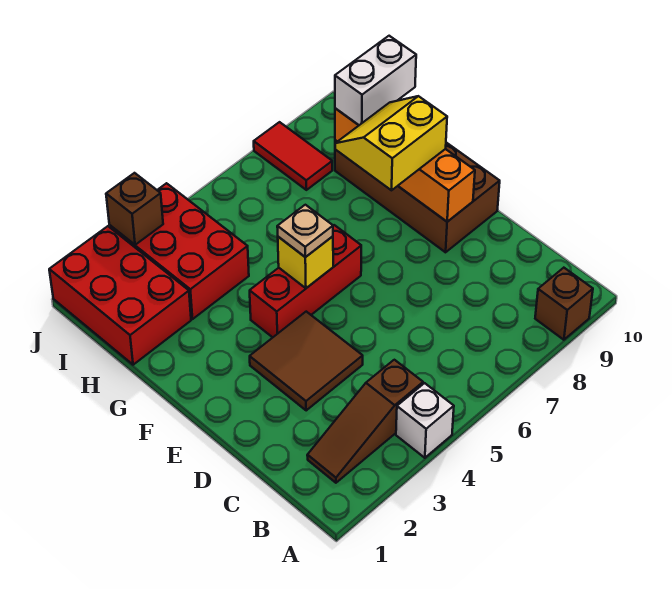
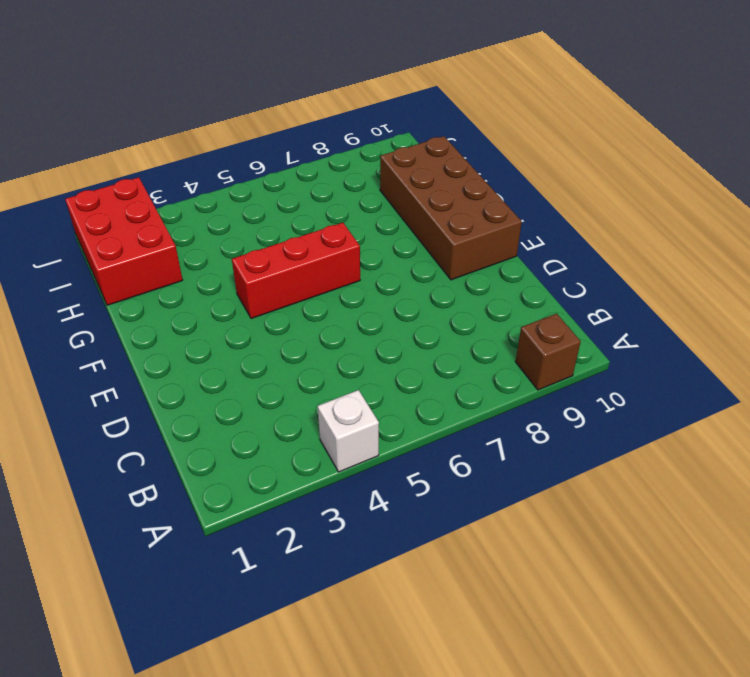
none -> brown slope B2:B4 level 1 top 4
none -> brown tile D3:E4 level 1
none -> red brick H3:J4 level 1

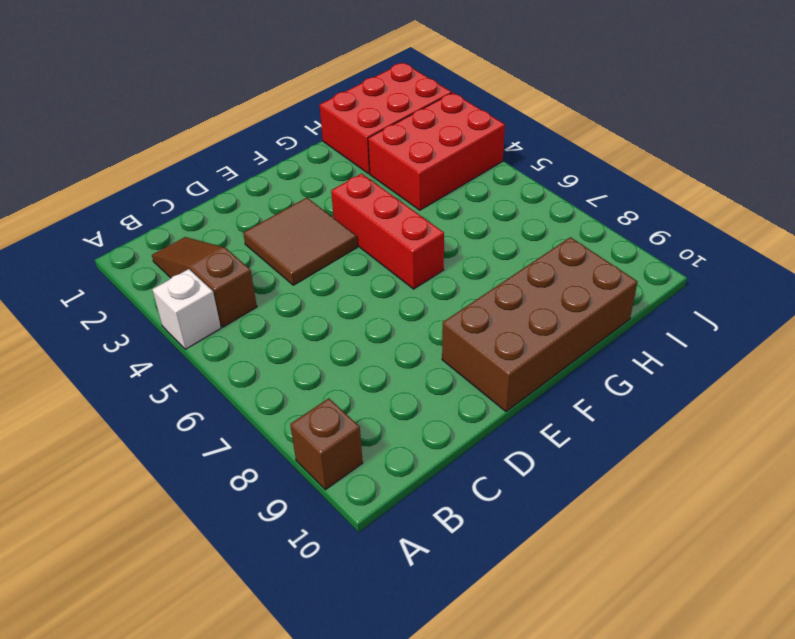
none -> red tile I8:J8 level 1
none -> orange brick E9:H9 level 2
none -> yellow brick F5 level 2

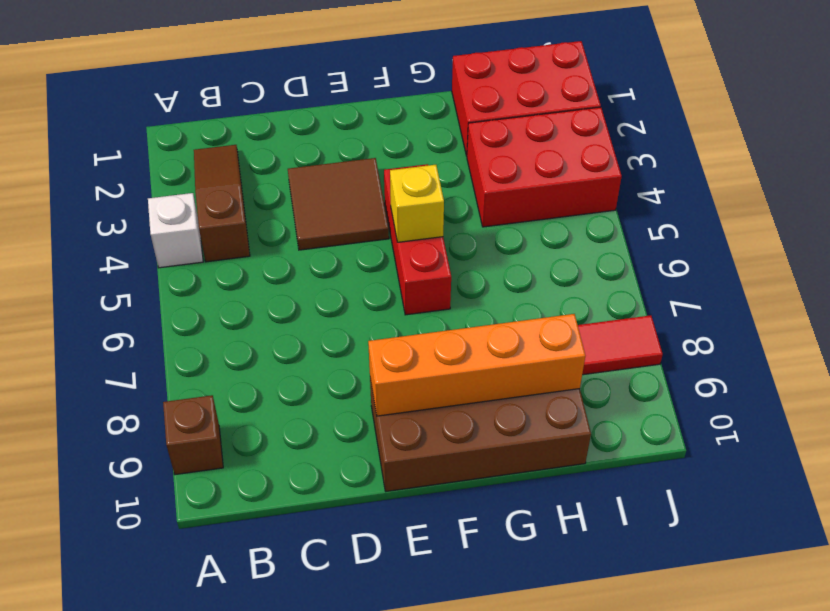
none -> brown brick J3 level 2
none -> tan plate F5 level 3
none -> yellow slope F8:G9 level 3 top F

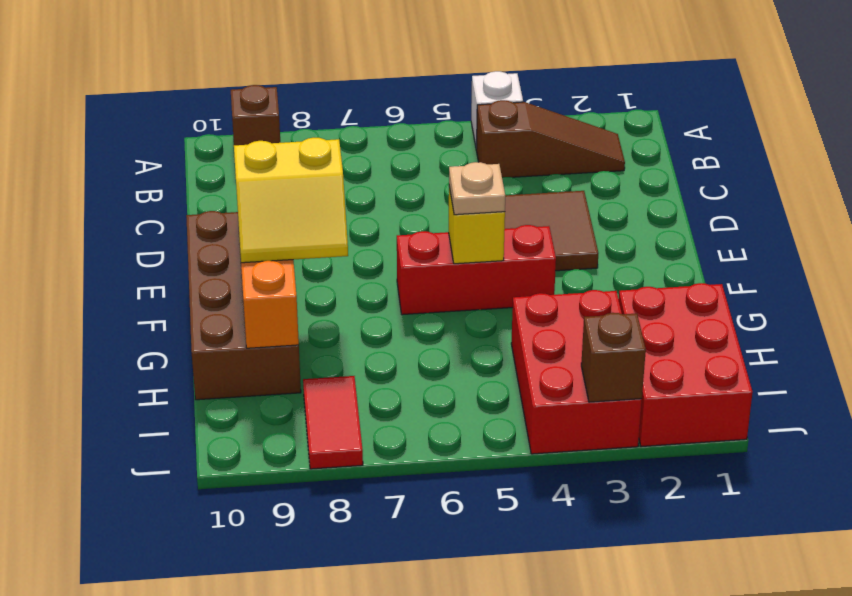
none -> white brick H9:H10 level 3

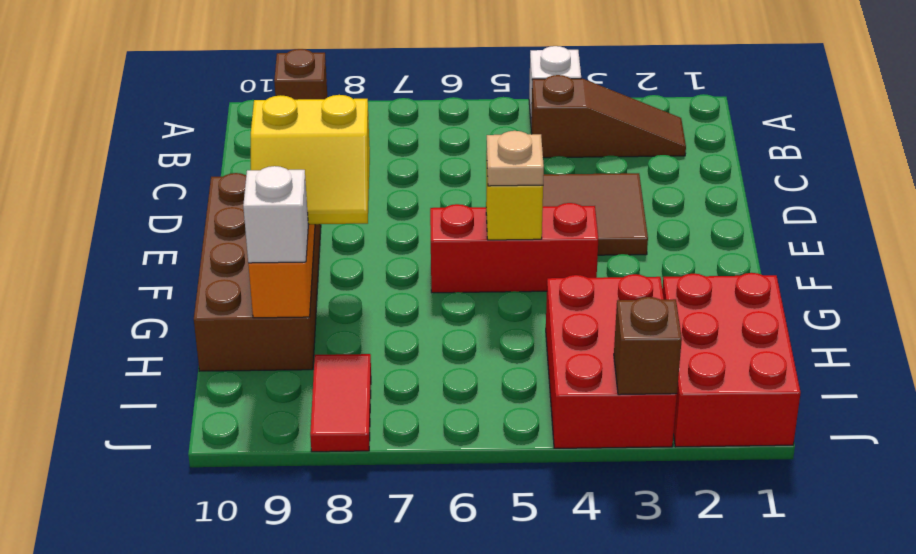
white brick H9 level 3 -> white brick H9:H10 level 3

